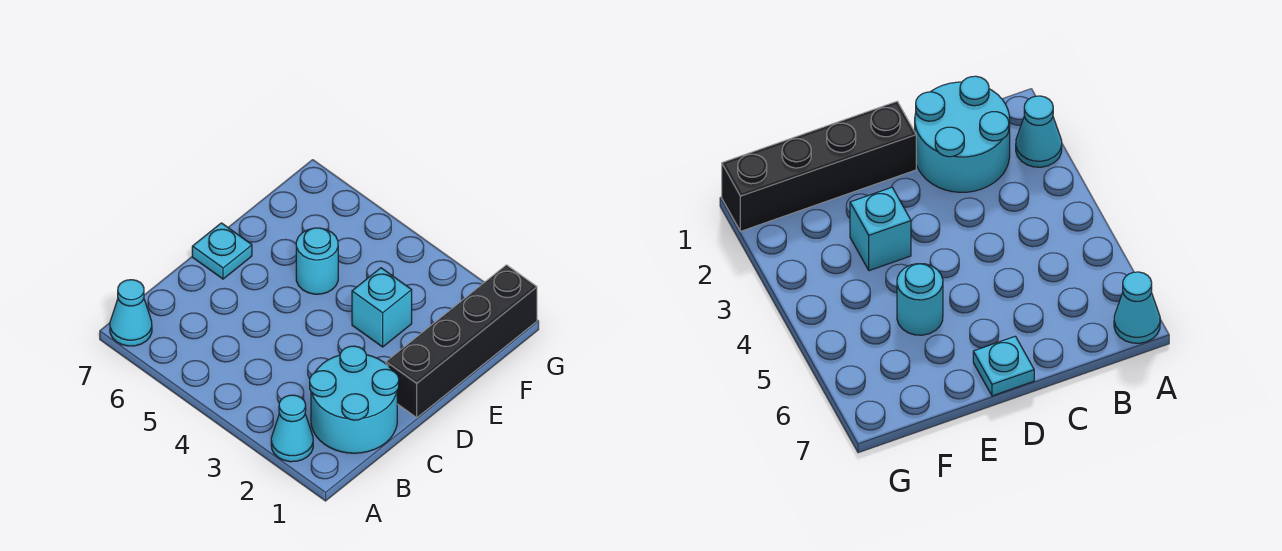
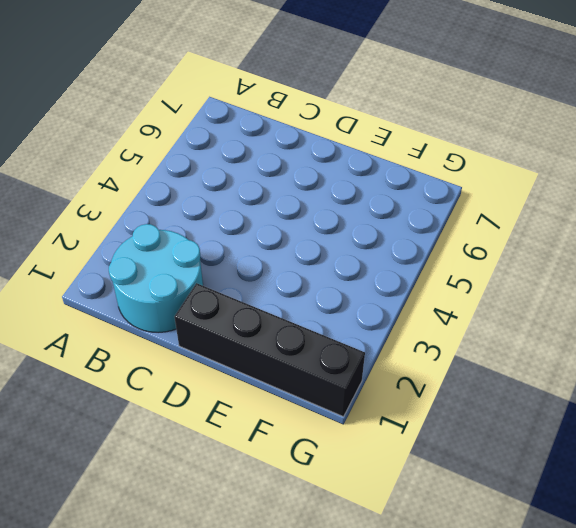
none -> cyan cone A2 level 1
none -> cyan cone A7 level 1

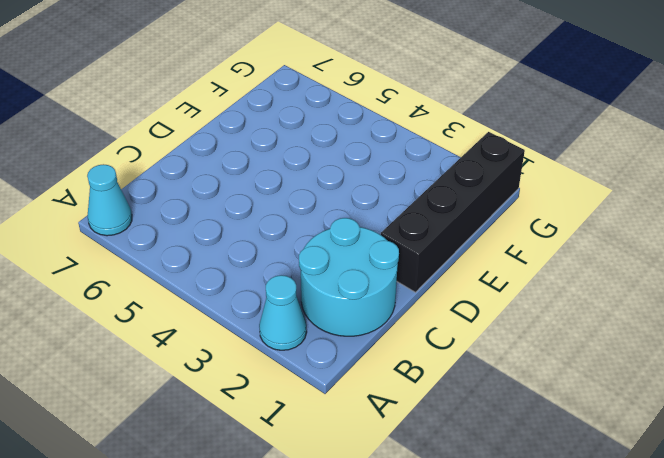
none -> cyan plate D7 level 1
none -> cyan brick E3 level 1

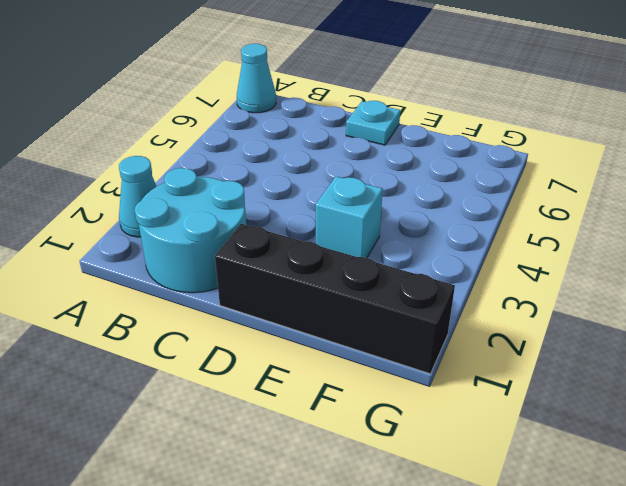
none -> cyan round brick E5 level 1

